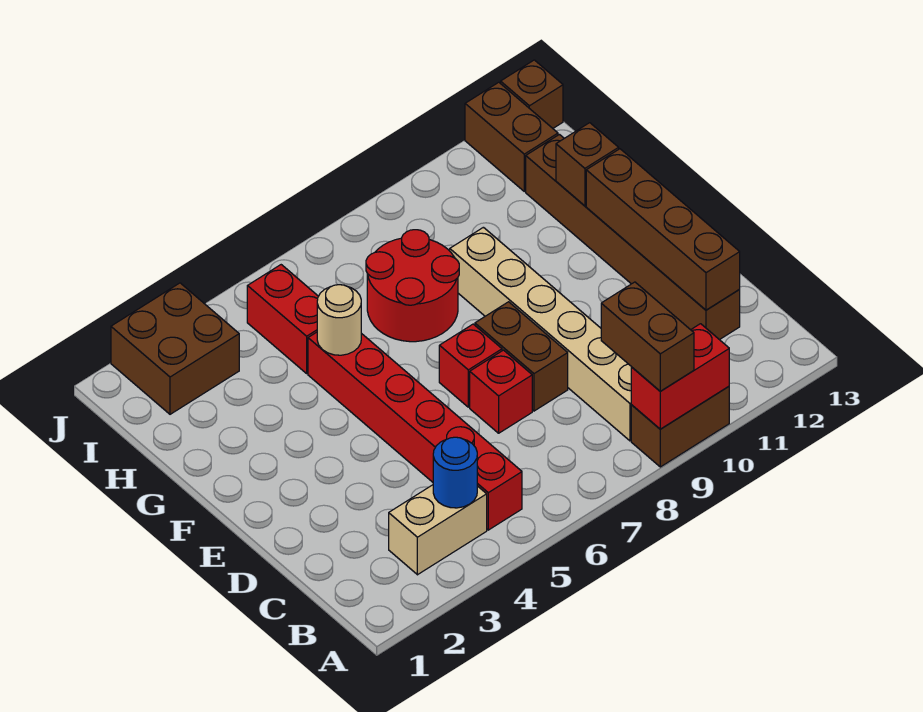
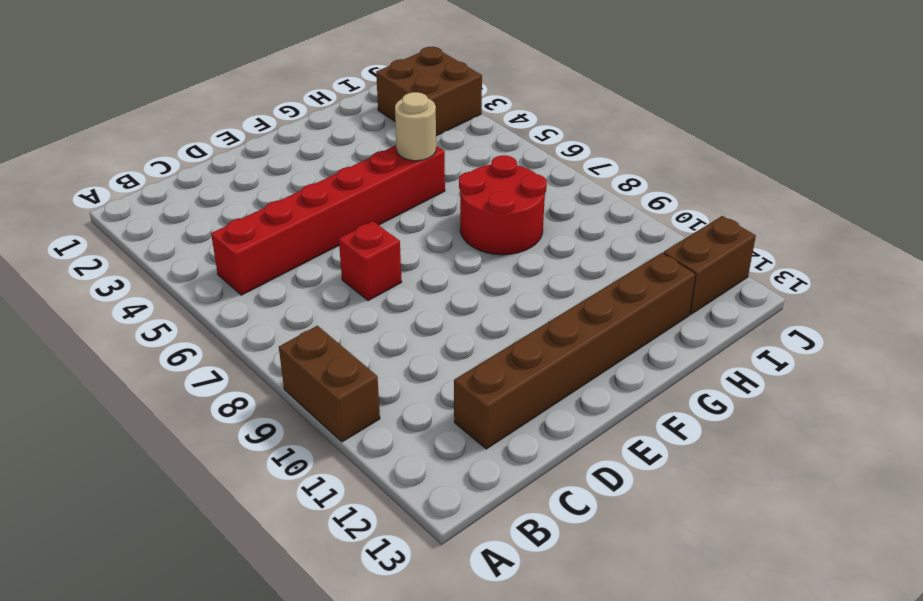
none -> tan brick B3:B4 level 1
none -> tan brick B9:G9 level 1
none -> brown brick D8:E8 level 1

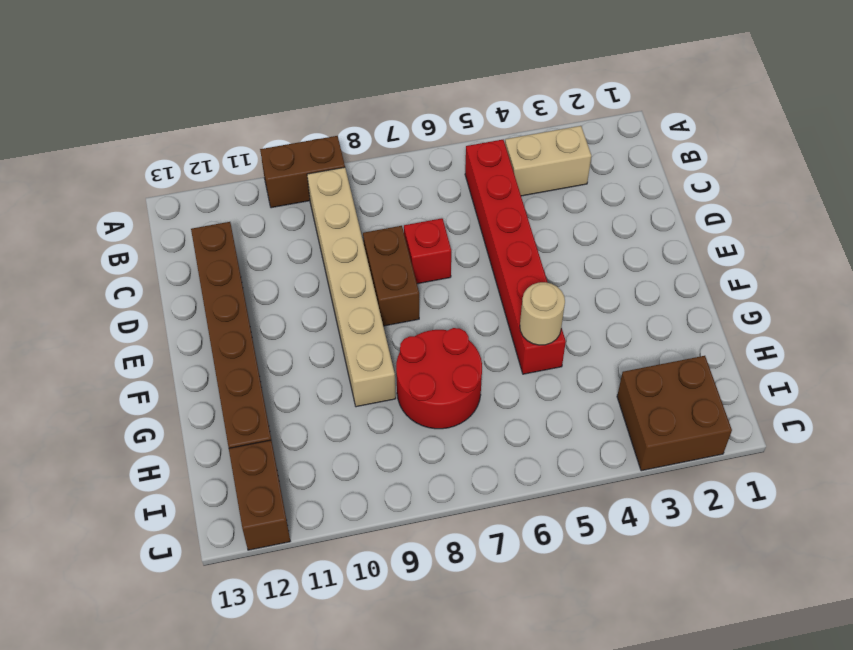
none -> red brick E7 level 1
none -> red brick H5:I5 level 1
none -> brown brick J13 level 1

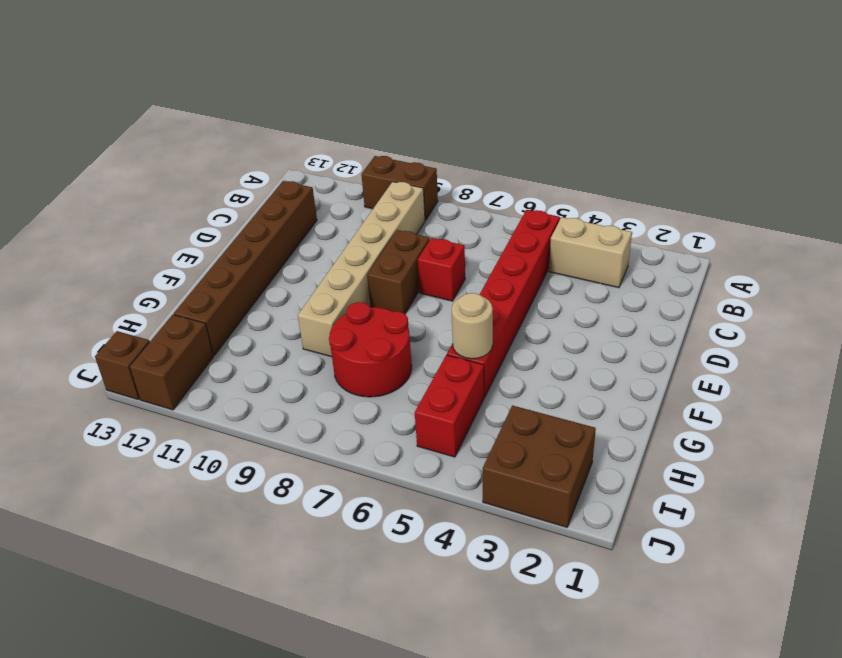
none -> red brick E7 level 1
none -> red brick A9:A10 level 2
none -> blue round brick B4 level 2

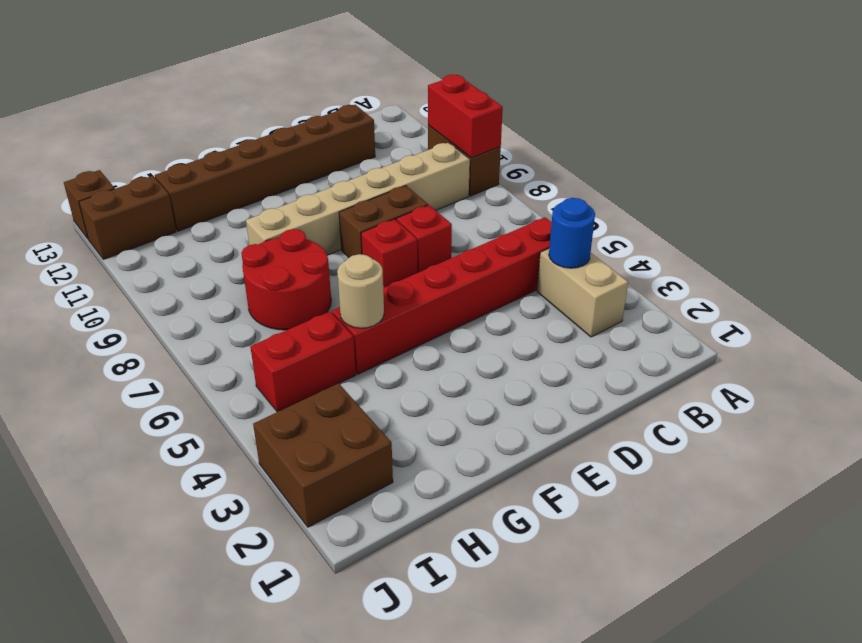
none -> brown brick C12:F12 level 2
none -> brown brick G12 level 2
none -> brown brick A9:B9 level 3

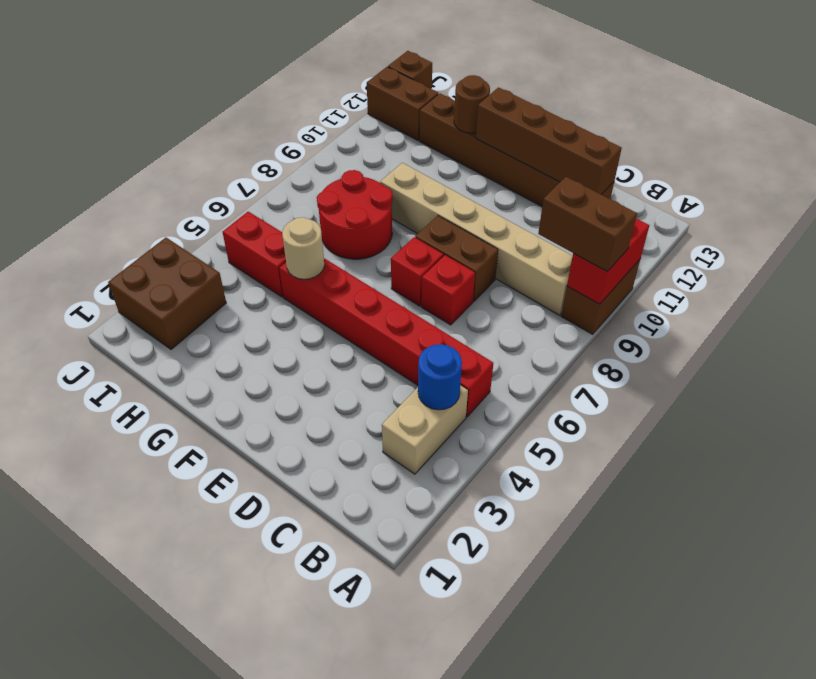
brown round brick G12 level 2 -> brown brick G12 level 2

